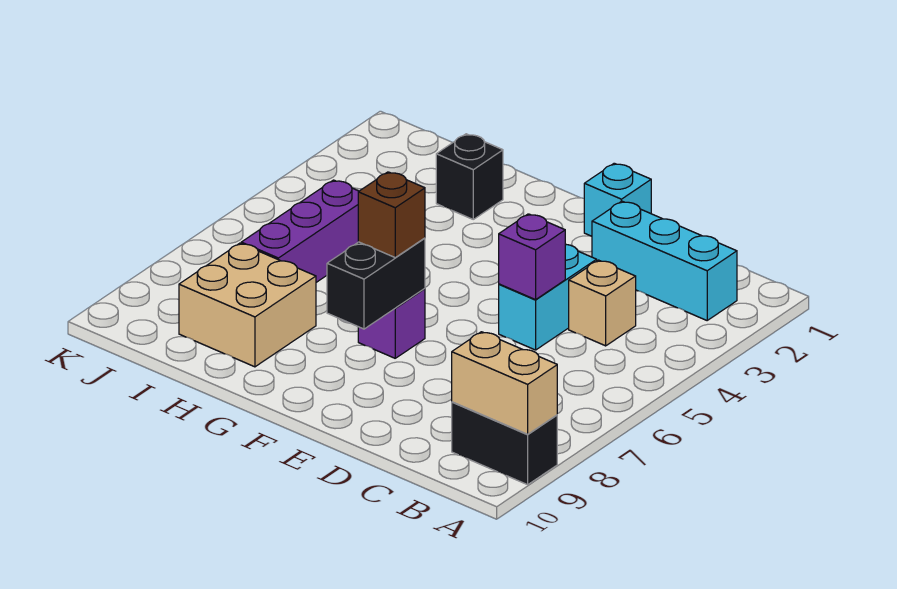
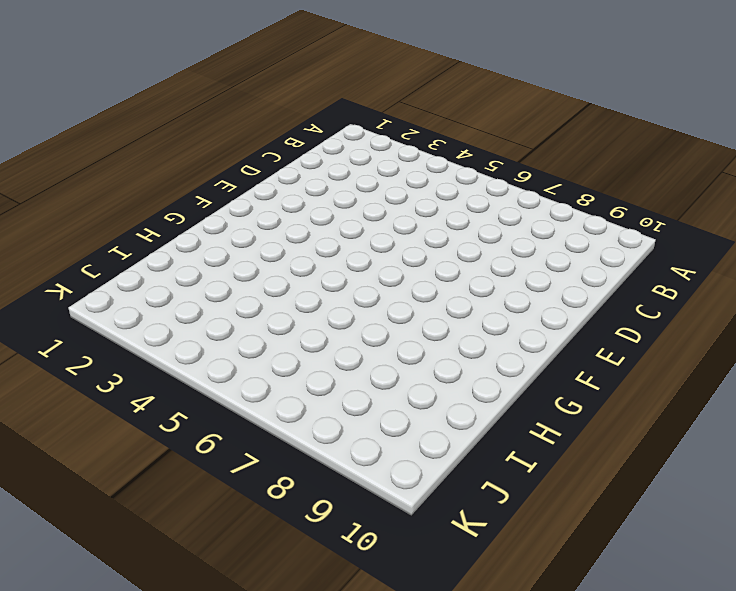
none -> black brick A9:B9 level 1
none -> cyan brick B2:D2 level 1
none -> tan brick C4 level 1

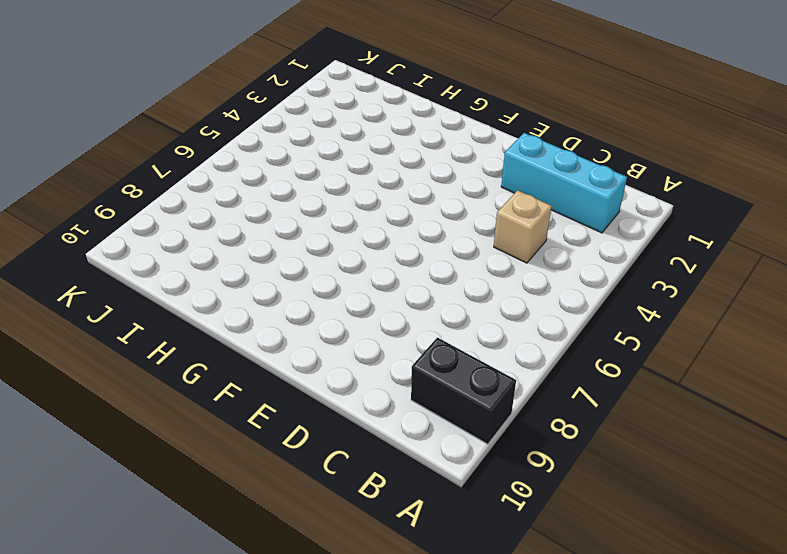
none -> cyan brick D4:D5 level 1
none -> cyan brick E1 level 1
none -> purple brick F7 level 1

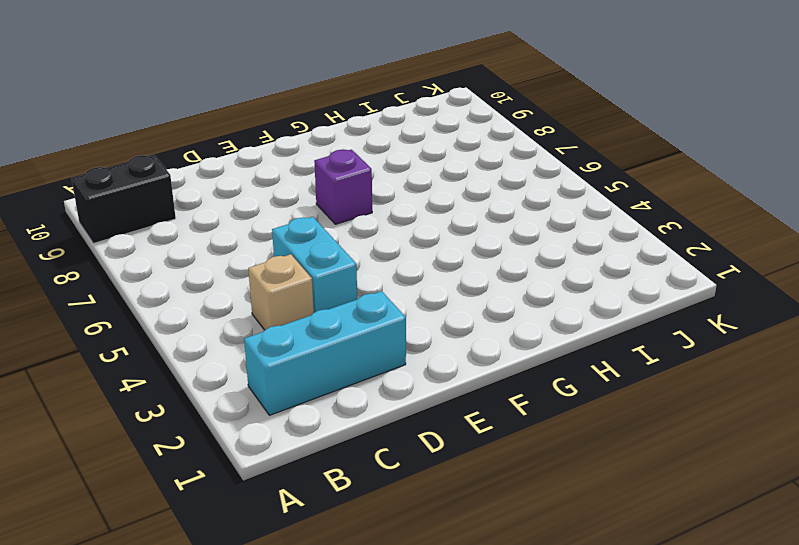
none -> cyan brick E1 level 1
none -> black brick H2 level 1
none -> tan brick H8:I9 level 1

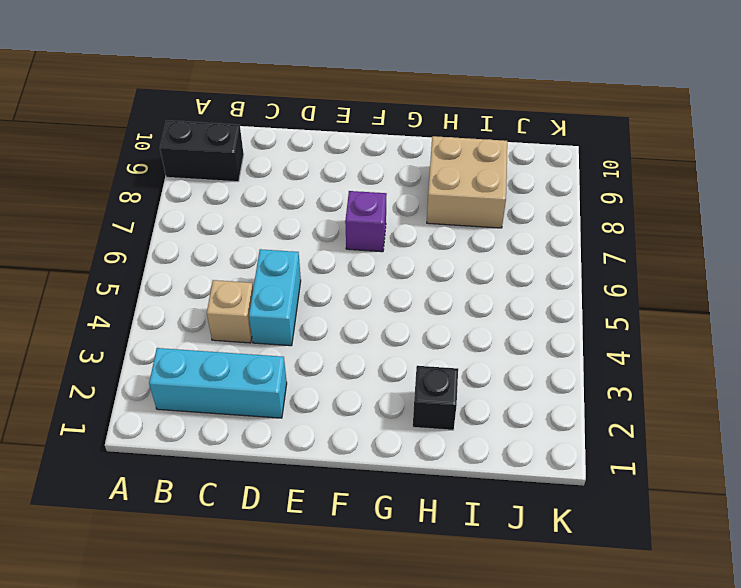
none -> cyan brick E1 level 1
none -> purple brick I5:I7 level 1
none -> tan brick A9:B9 level 2

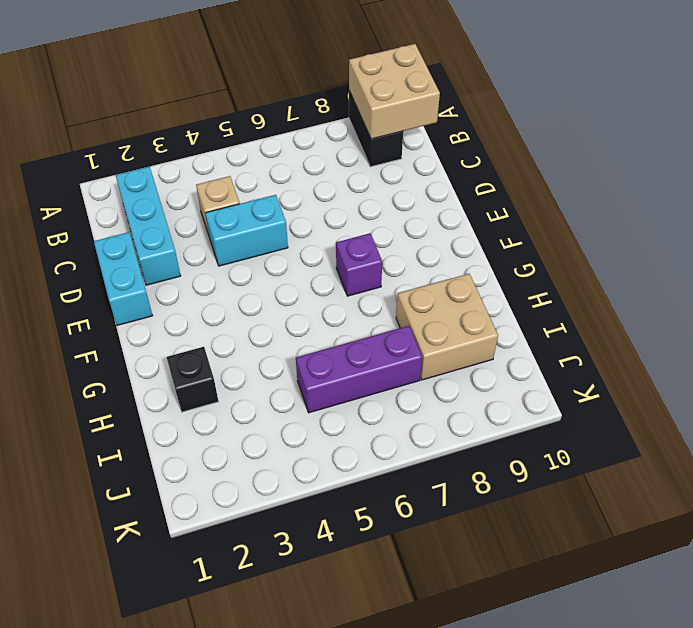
tan brick A9:B10 level 2 -> tan brick A9:B9 level 2
cyan brick D1:E1 level 1 -> cyan brick E1 level 1
none -> purple brick D5 level 2
none -> black brick F7:F8 level 2
none -> brown brick F7 level 3

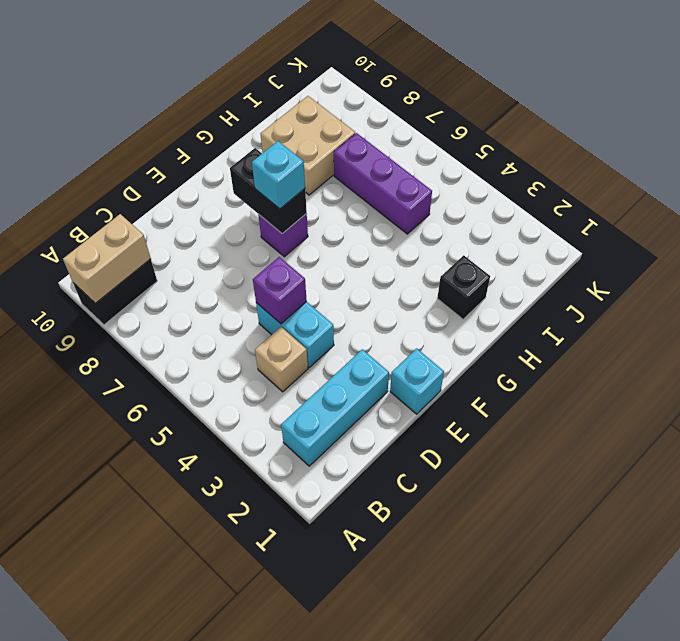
cyan brick F7 level 3 -> brown brick F7 level 3

